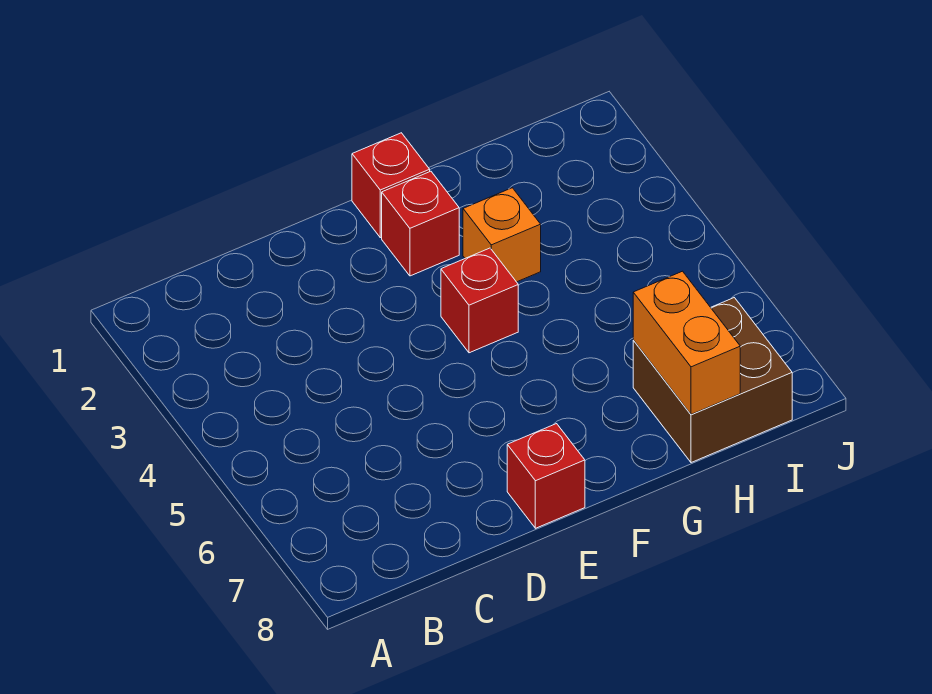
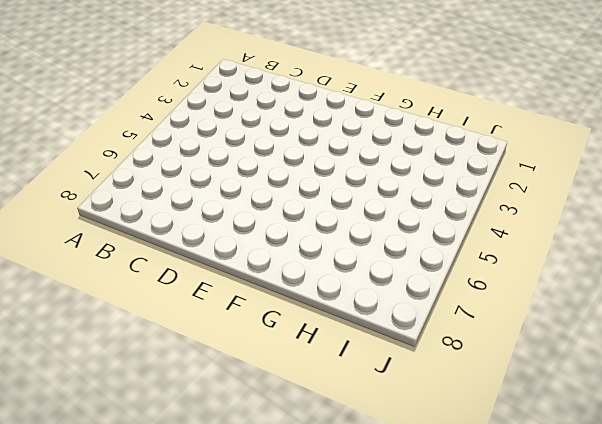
none -> red brick E8 level 1
none -> red brick F1 level 1

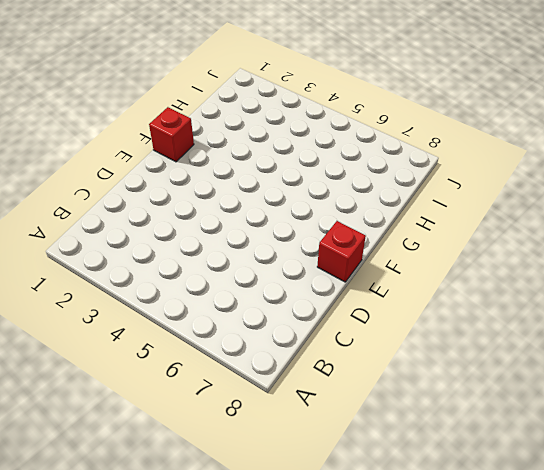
none -> red brick F2 level 1
none -> red brick F4 level 1

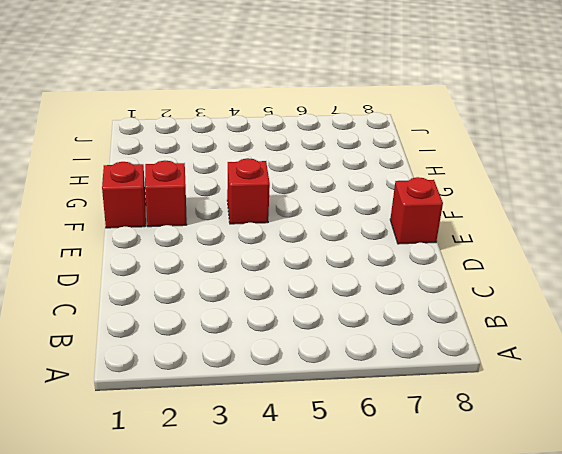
none -> orange brick G3 level 1
none -> brown brick H7:I8 level 1

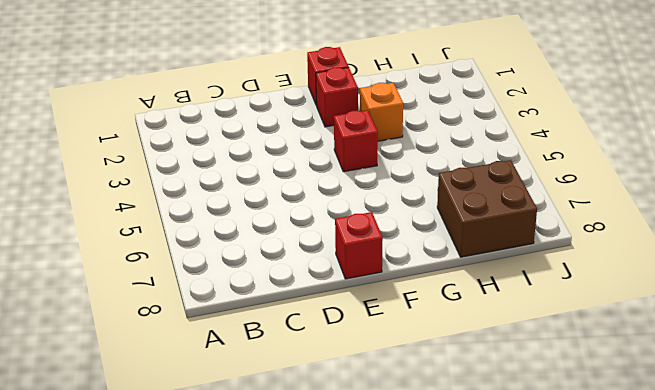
none -> orange brick H7:H8 level 2

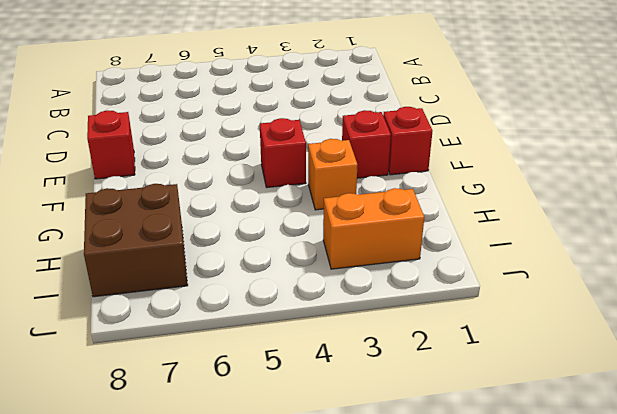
orange brick I2:I3 level 1 -> orange brick H7:H8 level 2

